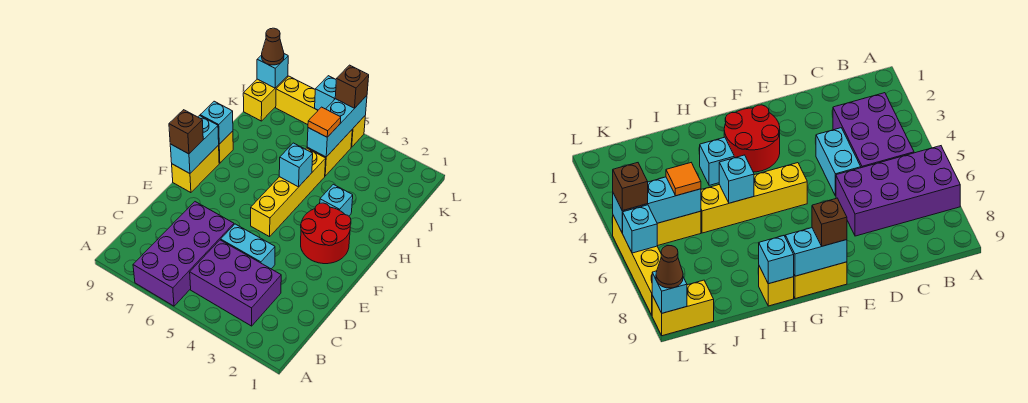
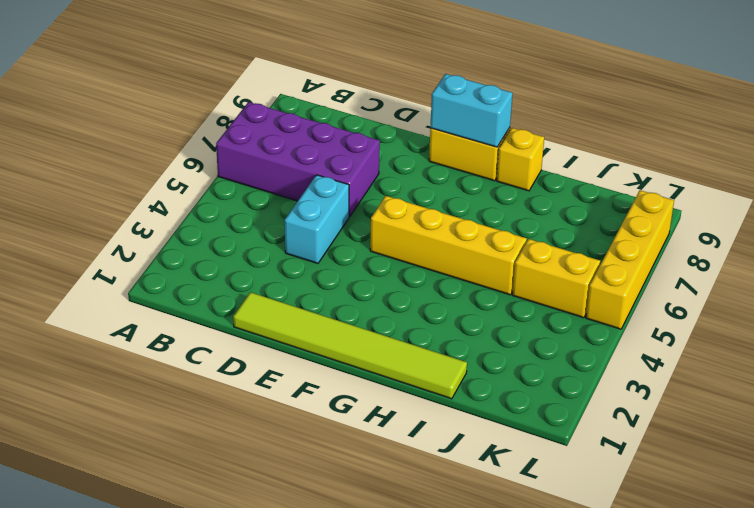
lime tile D1:I1 level 1 -> none
none -> purple brick B3:C5 level 1
none -> red round brick F2:G3 level 1
none -> cyan brick H3 level 1

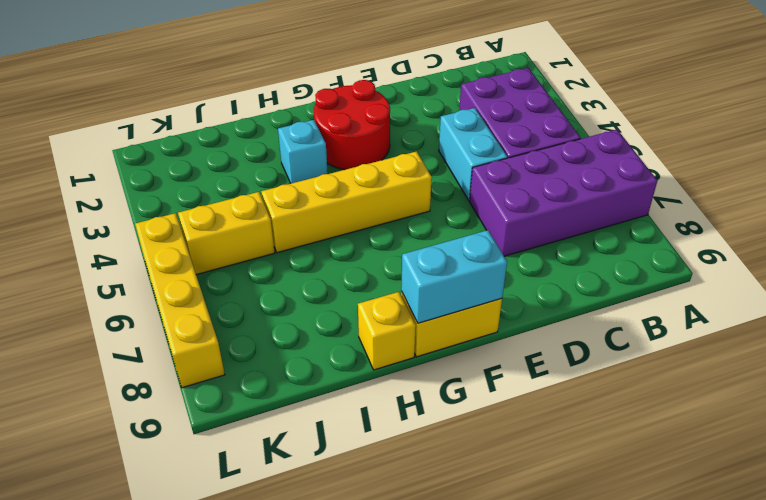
none -> yellow brick K9:L9 level 1
none -> cyan brick H5 level 2
none -> cyan brick H9 level 2

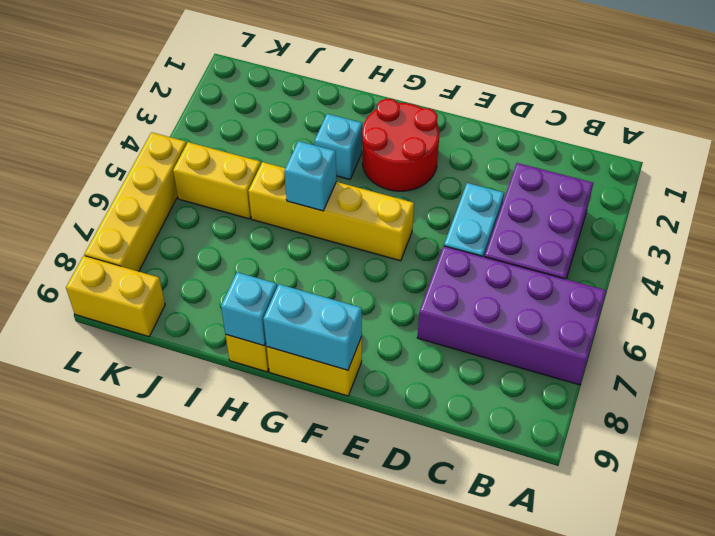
none -> cyan brick J5:L5 level 2
none -> cyan brick L6 level 2
none -> cyan brick L9 level 2

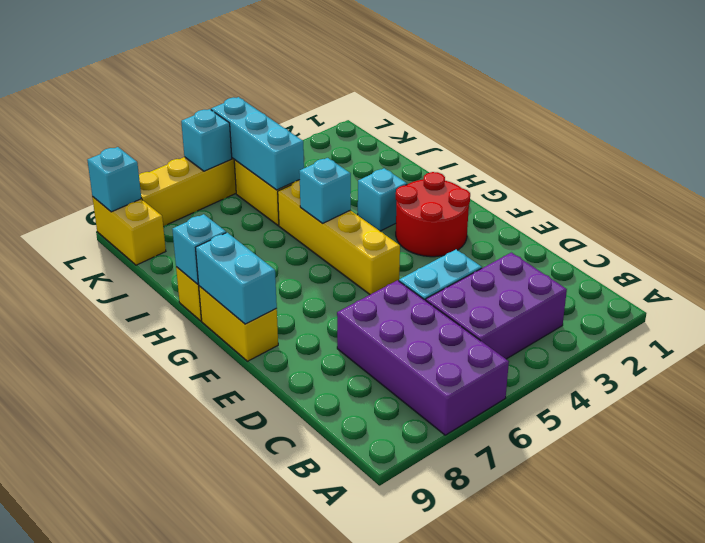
none -> brown brick F9 level 3
none -> orange tile J5 level 3
none -> brown brick L5 level 3

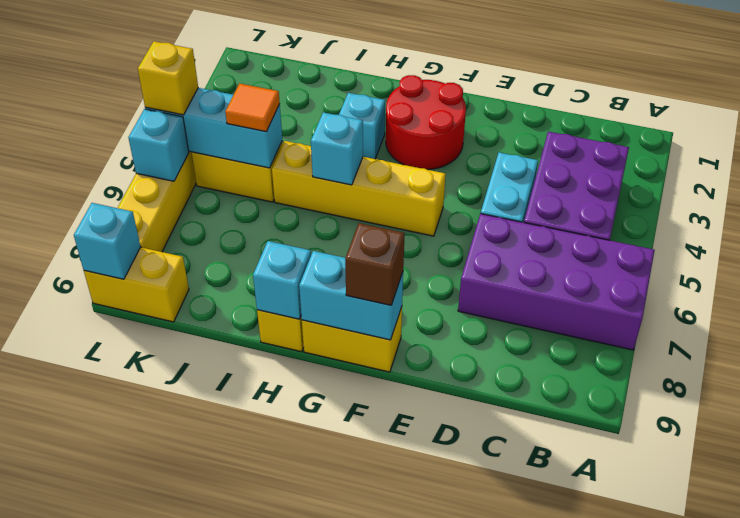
yellow brick L5 level 3 -> brown brick L5 level 3
none -> brown cone L9 level 3

